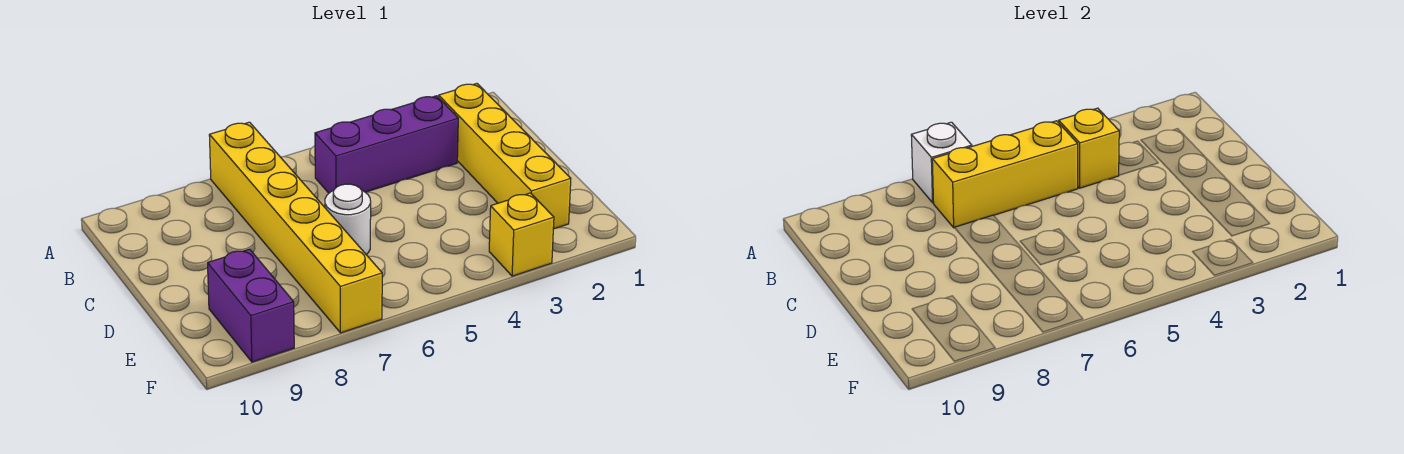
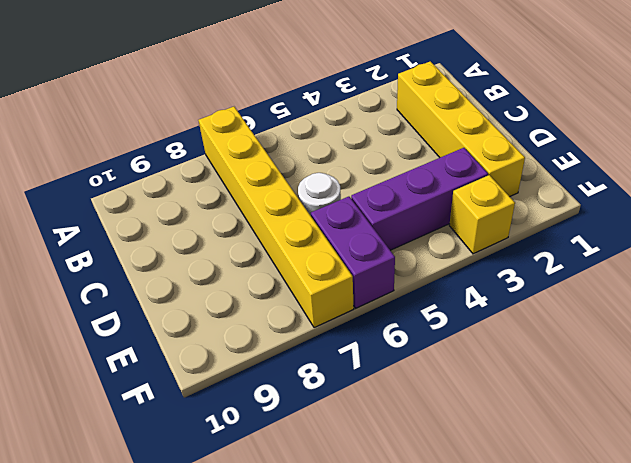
purple brick E3:E5 level 1 -> purple brick B3:B5 level 1
purple brick E6:F6 level 1 -> purple brick E9:F9 level 1
none -> white brick A7 level 2
none -> yellow brick B4 level 2

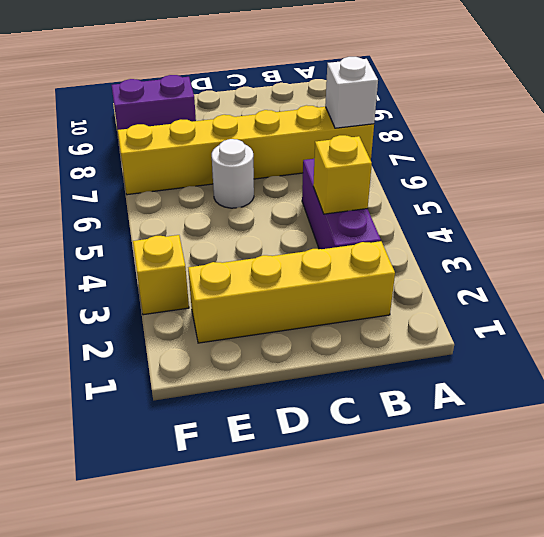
none -> yellow brick B5:B7 level 2

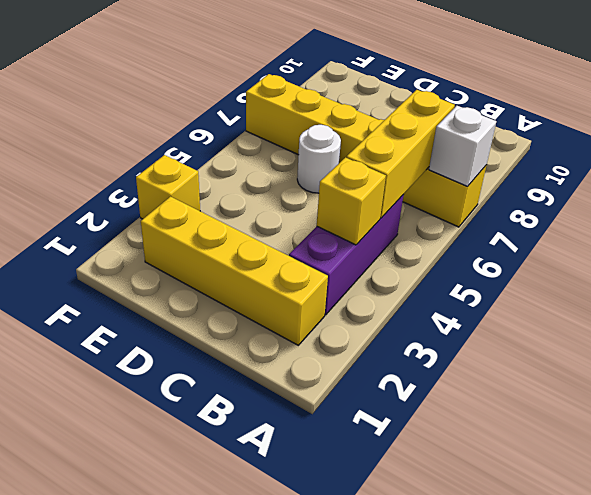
none -> purple brick E9:F9 level 1

